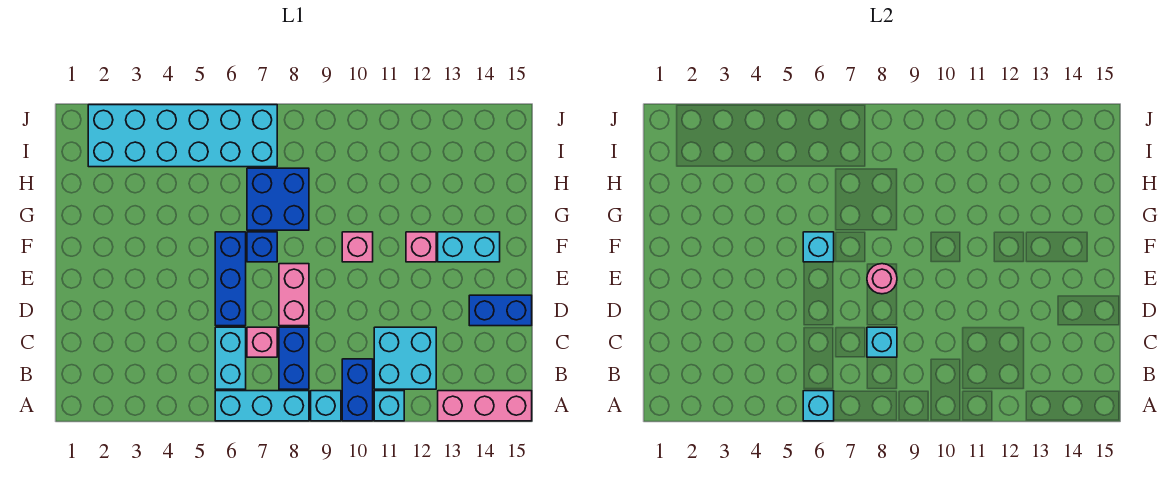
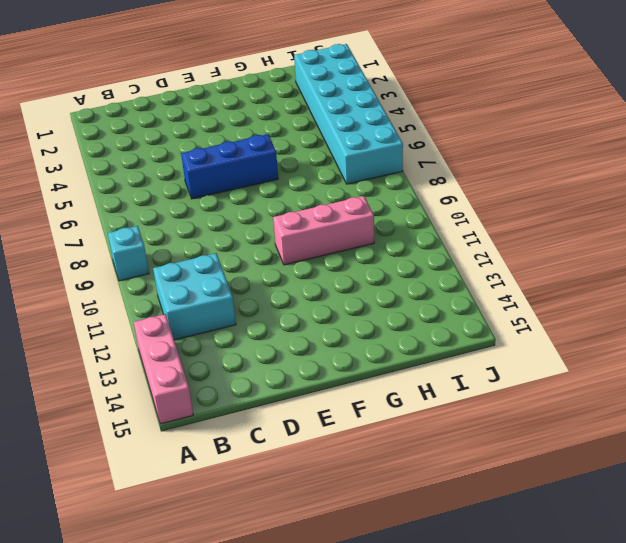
pink brick F10:H10 level 1 -> pink brick F10 level 1
none -> cyan brick A6:A8 level 1
none -> blue brick A10:B10 level 1
none -> cyan brick A11 level 1

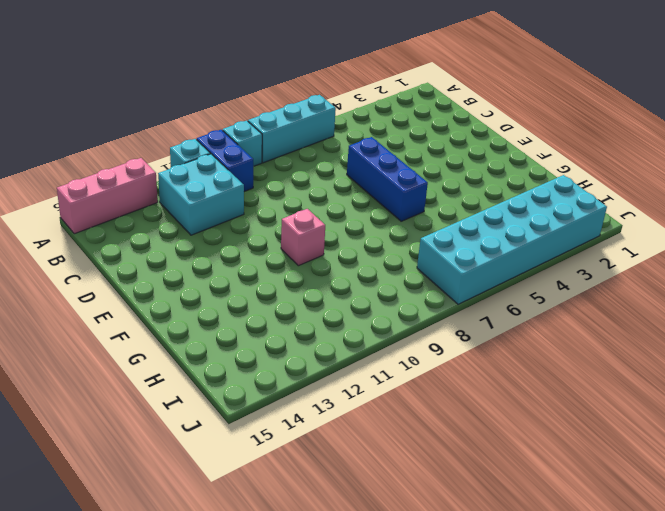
none -> cyan brick B6:C6 level 1
none -> blue brick B8:C8 level 1
none -> pink brick C7 level 1

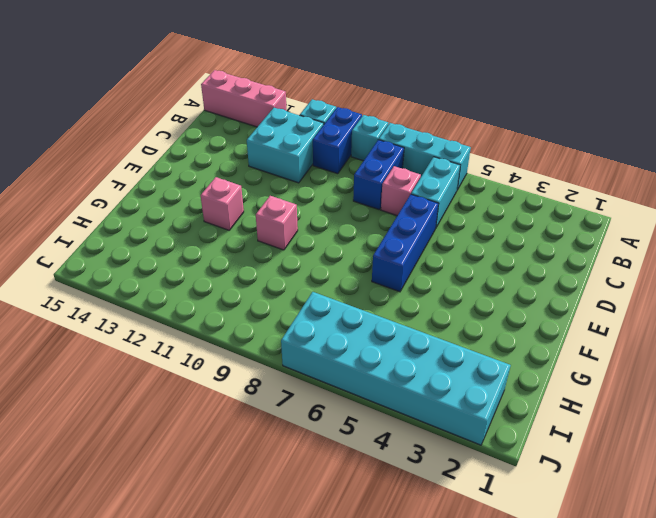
none -> pink brick D8:E8 level 1
none -> blue brick D14:D15 level 1
none -> blue brick F7 level 1

